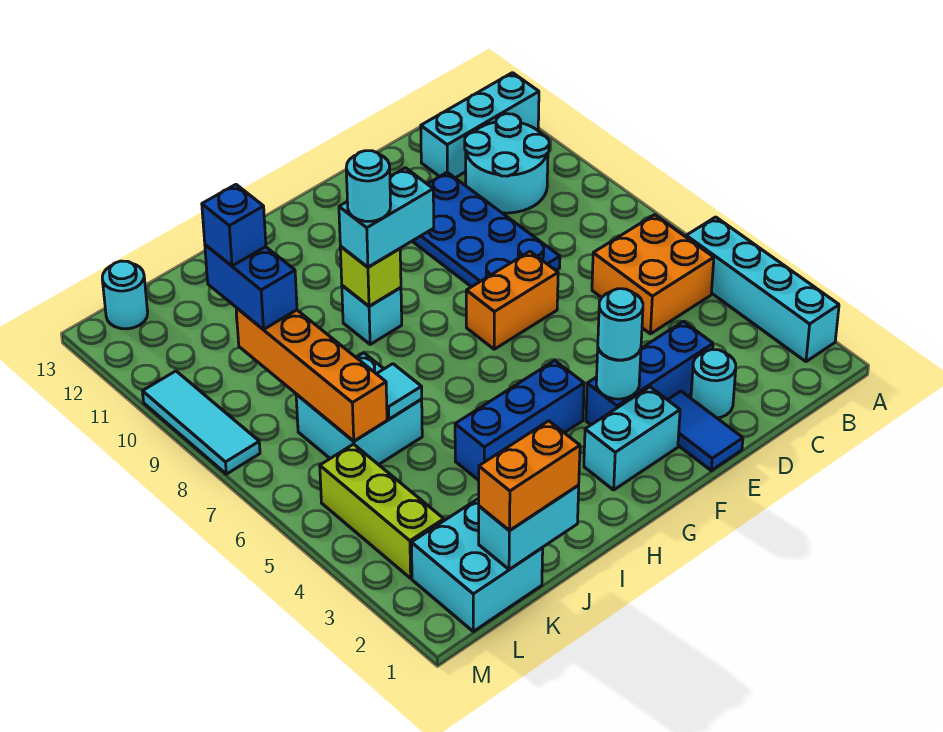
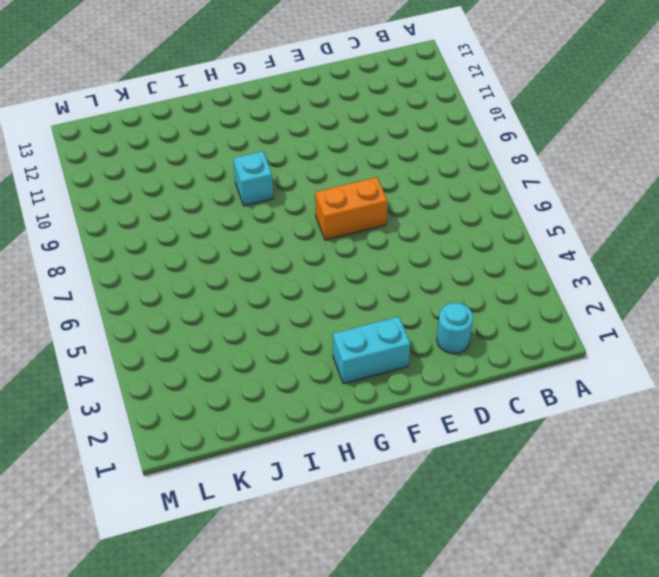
none -> cyan brick A2:A5 level 1
none -> cyan brick A12:C12 level 1
none -> orange brick B5:C6 level 1

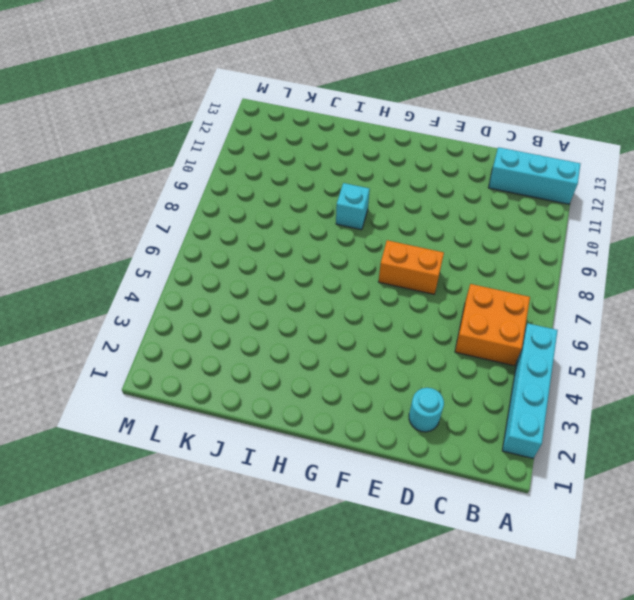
none -> cyan round brick B10:C11 level 1
none -> blue brick D3:F3 level 1
none -> blue plate D8:E11 level 1

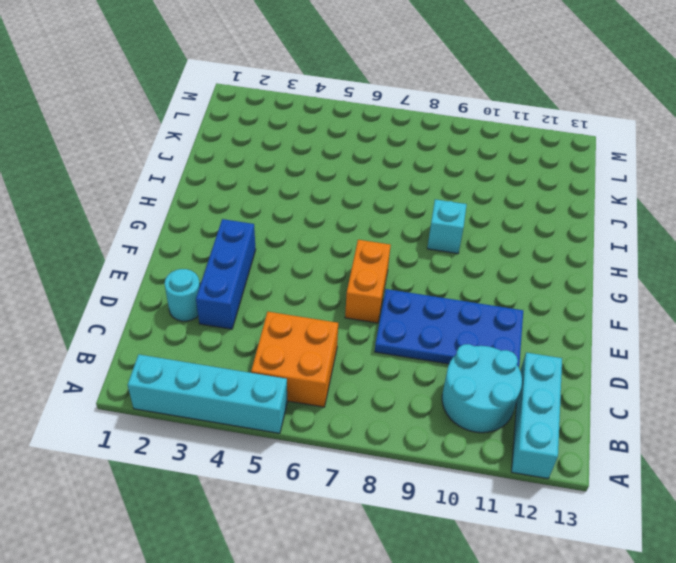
none -> blue tile E1:E2 level 1
none -> cyan brick F2:G2 level 1
none -> blue brick G4:I4 level 1

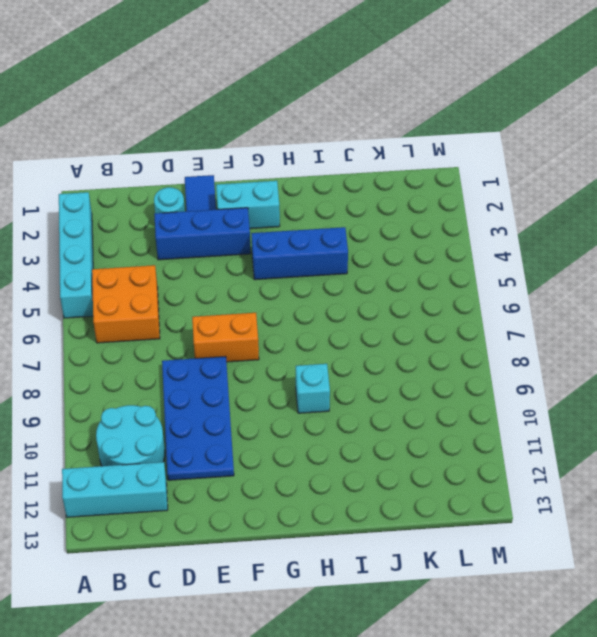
none -> cyan brick J6:K7 level 1
none -> cyan brick K1:L2 level 1
none -> lime brick L3:L5 level 1

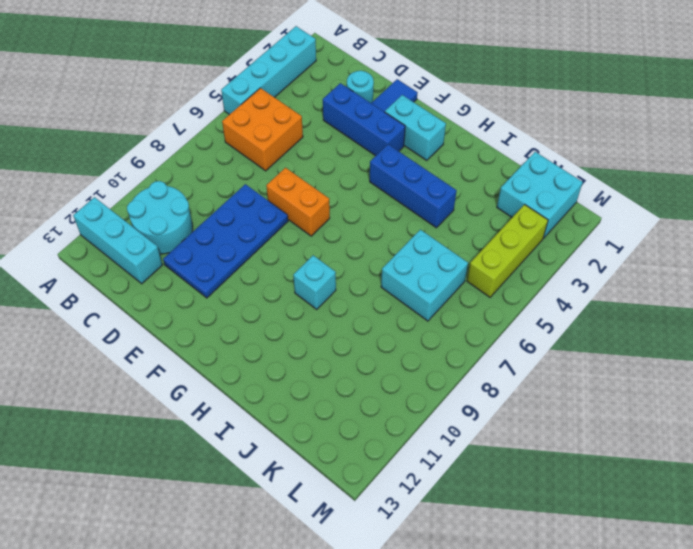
none -> cyan round brick L13 level 1
none -> cyan tile M8:M10 level 1
none -> cyan round brick F3 level 2

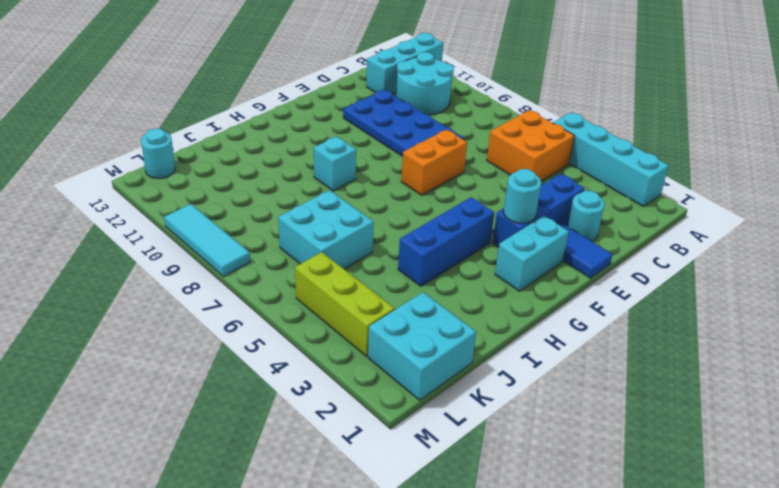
none -> lime brick H9 level 2
none -> cyan brick J1:K1 level 2
none -> cyan tile J6 level 2

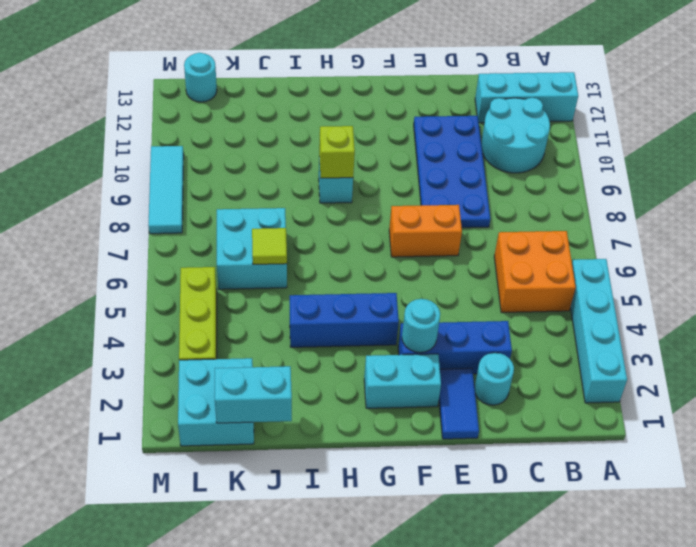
lime tile J6 level 2 -> cyan tile J6 level 2
none -> orange brick K6:K9 level 2
none -> cyan round brick F3 level 3
none -> cyan brick G9:H9 level 3

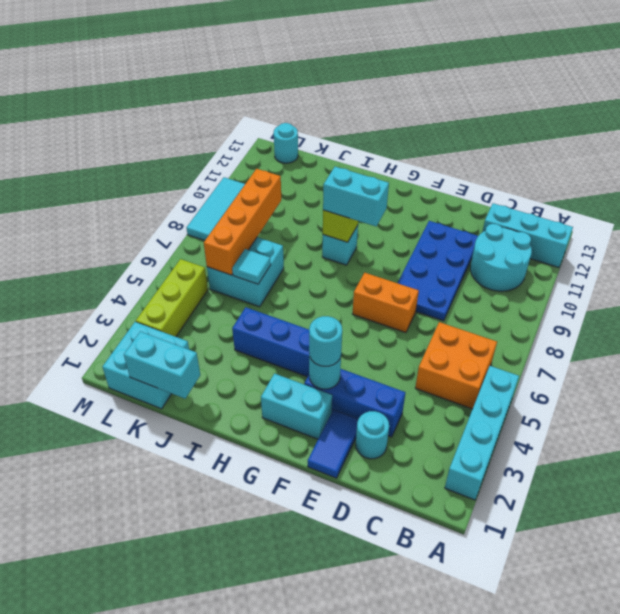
none -> orange brick J1:K1 level 3
none -> blue brick K9:K10 level 3
none -> cyan round brick H9 level 4

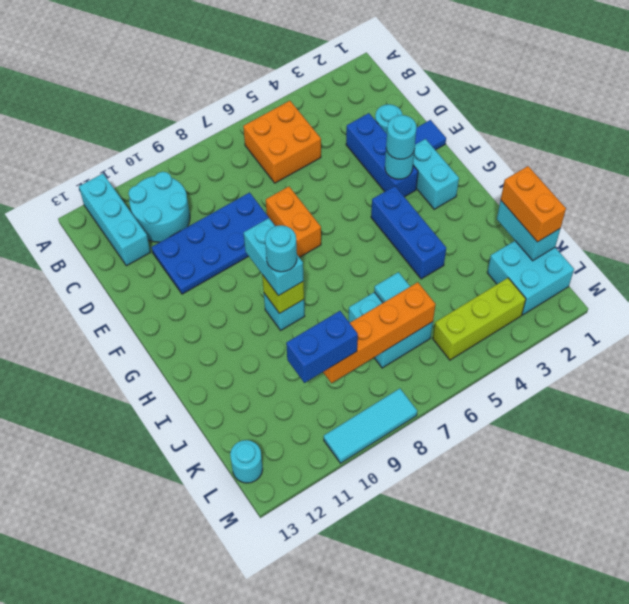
none -> cyan brick A2:A5 level 1
none -> blue brick K10 level 4

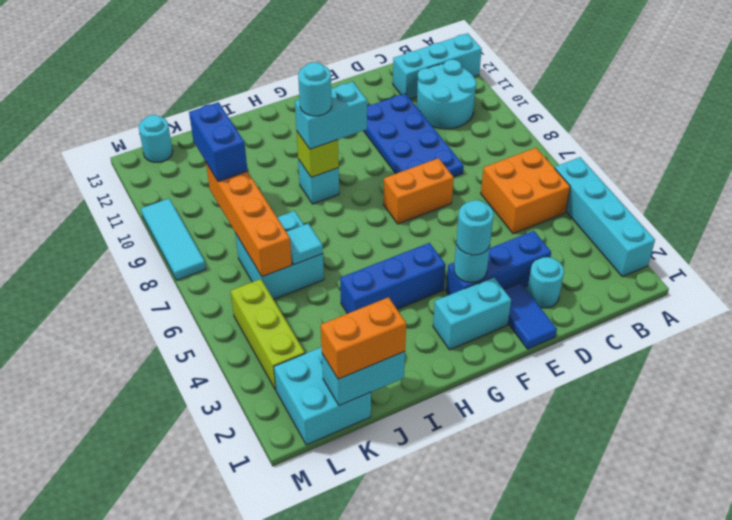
none -> blue brick K10 level 4

